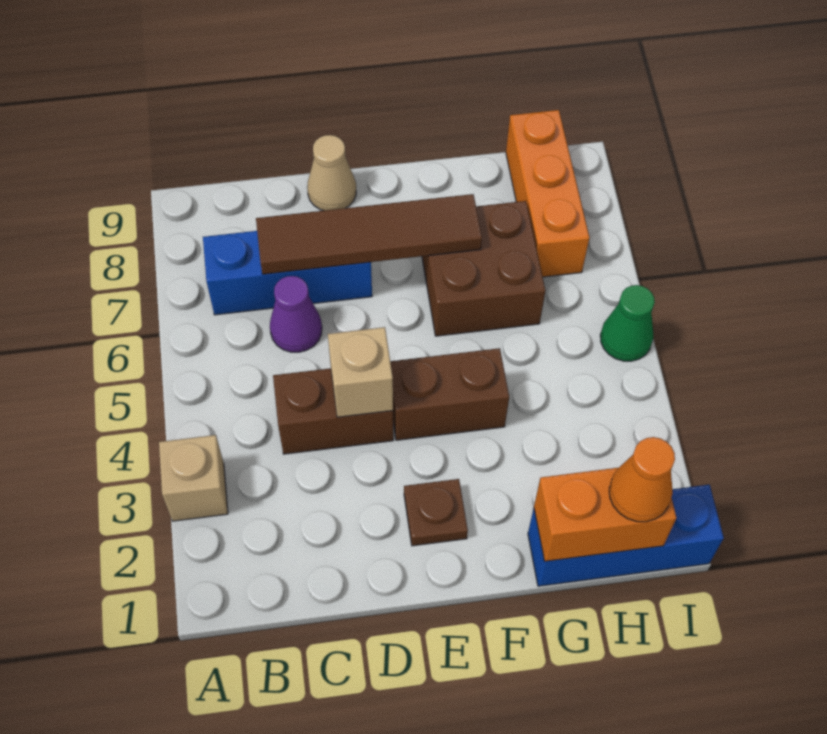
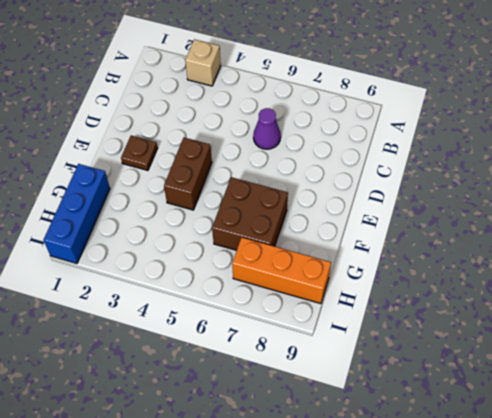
none -> blue brick B7:D7 level 1
none -> brown brick C4:D4 level 1
none -> tan cone D9 level 1

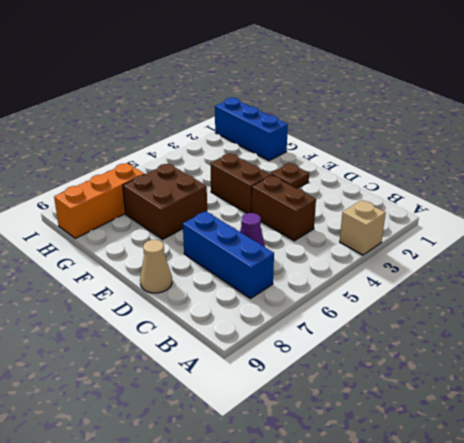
none -> green cone I5 level 1
none -> brown tile C7:F7 level 2
none -> tan brick D4 level 2

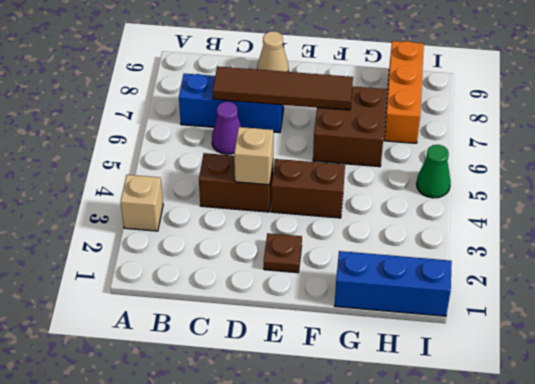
none -> orange brick G1:H1 level 2
none -> orange cone H1 level 3

